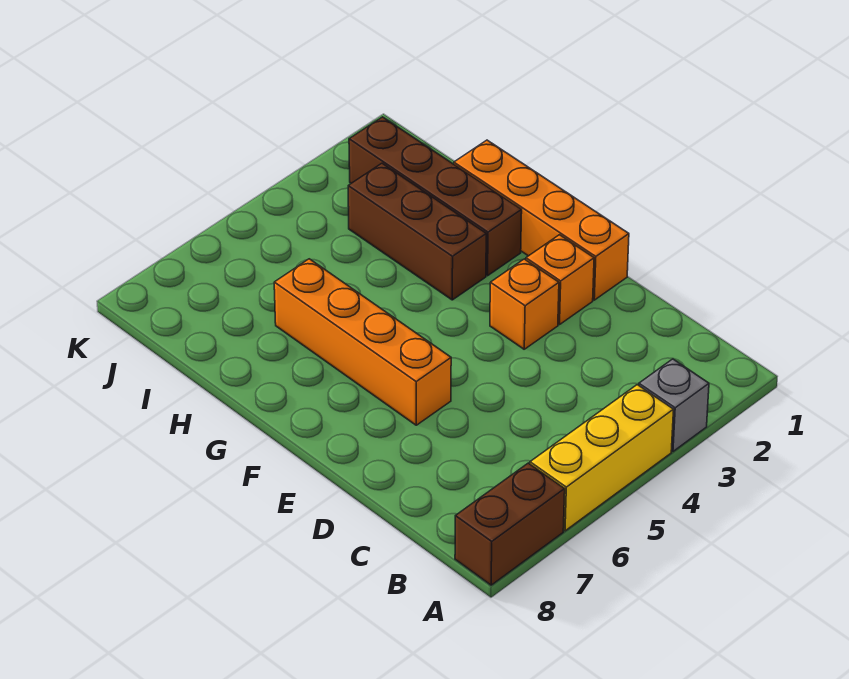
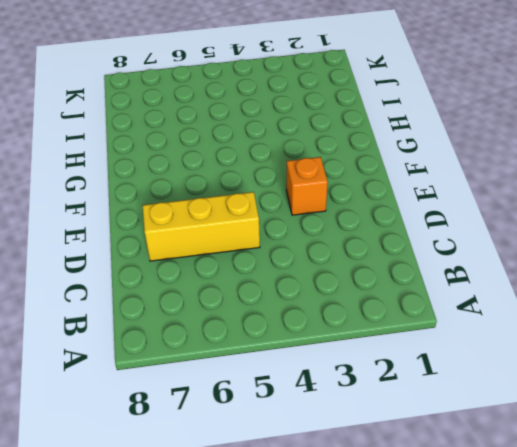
yellow brick D5:D7 level 1 -> yellow brick A4:A6 level 1
none -> grey brick A3 level 1
none -> brown brick A7:A8 level 1

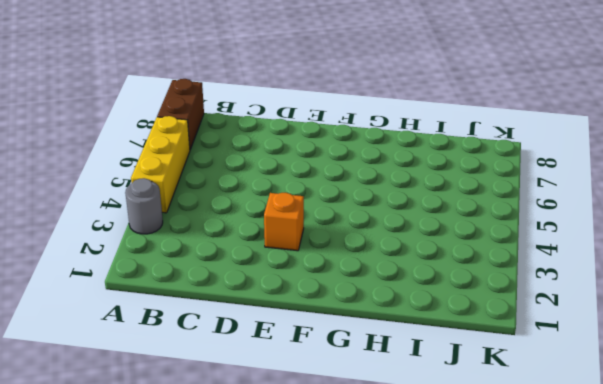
grey round brick A3 level 1 -> grey brick A3 level 1
none -> orange brick E1:H1 level 1
none -> orange brick E2 level 1

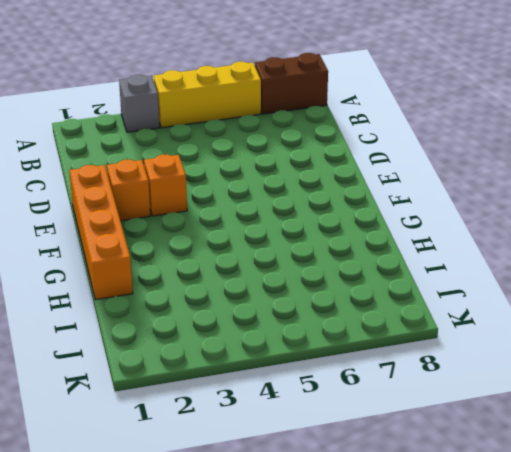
none -> orange brick E6:H6 level 1
none -> brown brick G2:J2 level 1

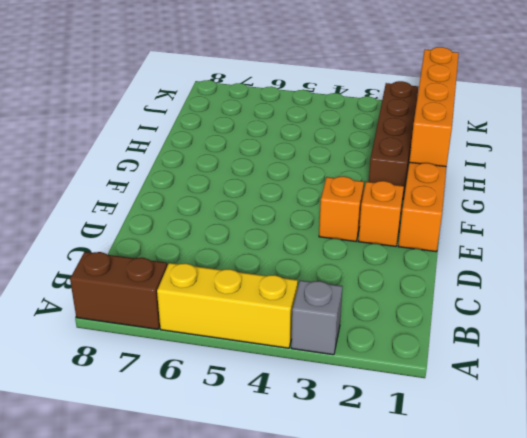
orange brick G1:J1 level 2 -> orange brick E6:H6 level 1
none -> brown brick G3:I3 level 1

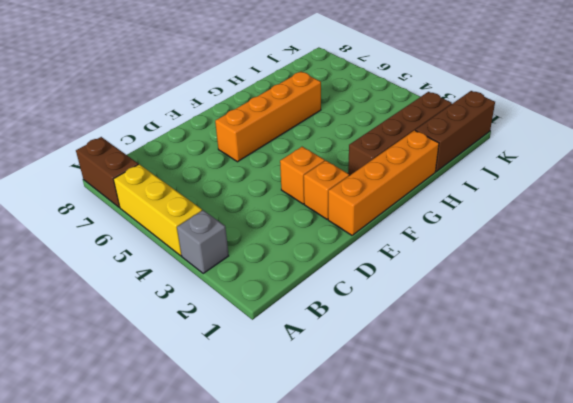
brown brick I1:K1 level 1 -> brown brick G3:I3 level 1

